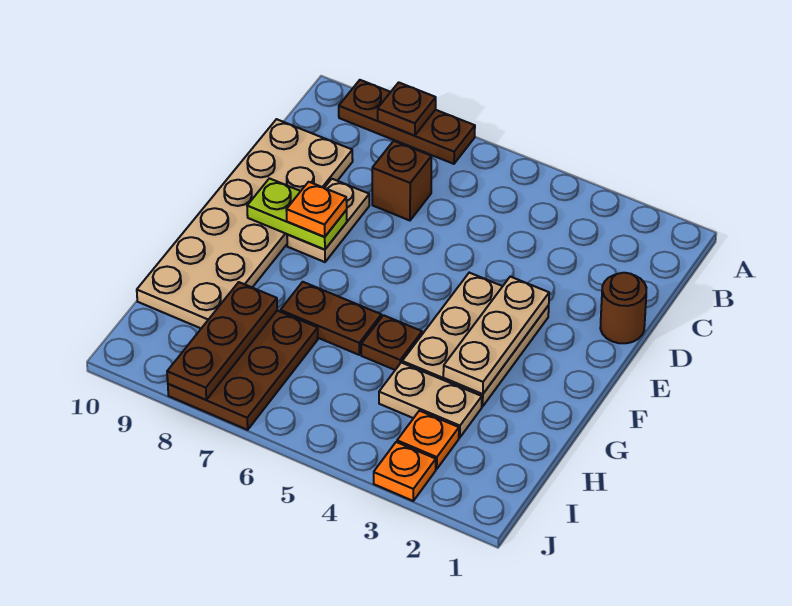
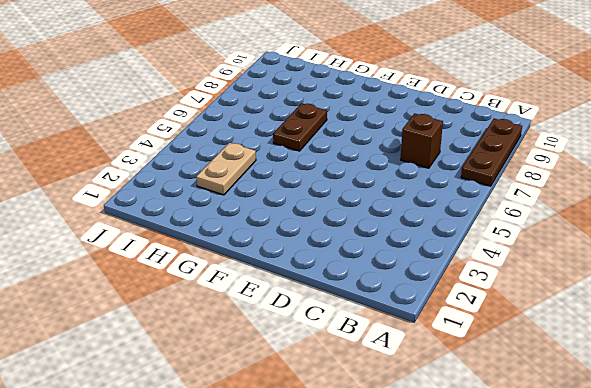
none -> tan plate C9:H10 level 1
none -> brown round brick D1 level 1
none -> tan plate D8:E8 level 1

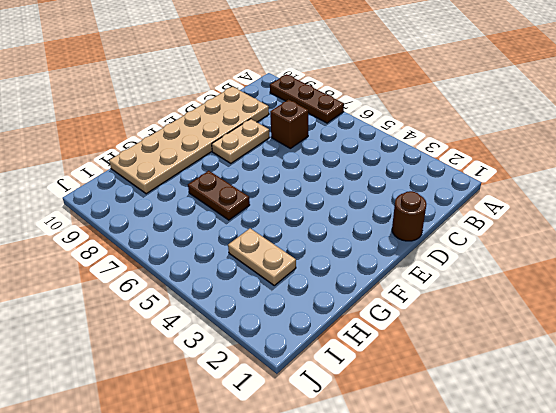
none -> tan plate E3:G4 level 1
none -> brown plate G5 level 1
none -> brown plate H7:J8 level 1

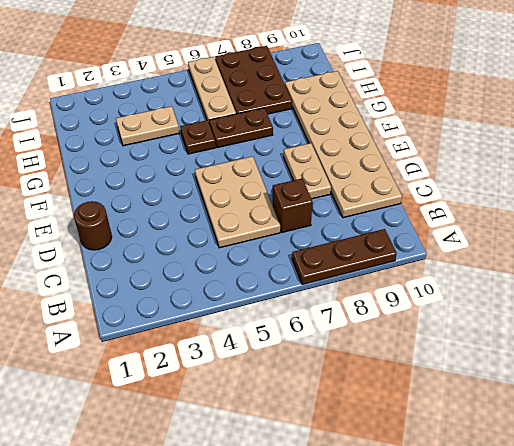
tan plate C5:E6 level 1 -> tan plate E3:G4 level 1
tan plate H6:J6 level 1 -> tan plate E3:G3 level 2
none -> orange plate I3 level 1
none -> orange plate J3 level 1
none -> brown plate A8 level 2

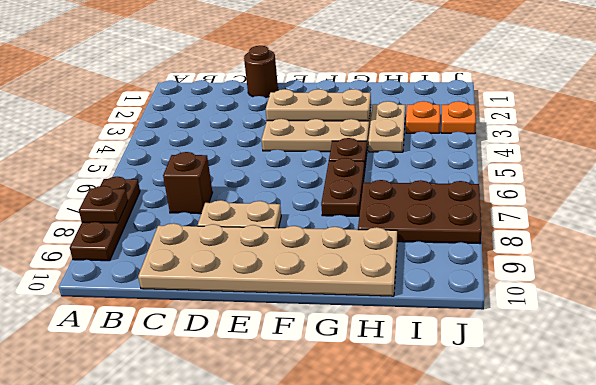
none -> lime plate E8:E9 level 2
none -> brown plate H8:J8 level 2
none -> orange plate E8 level 3

